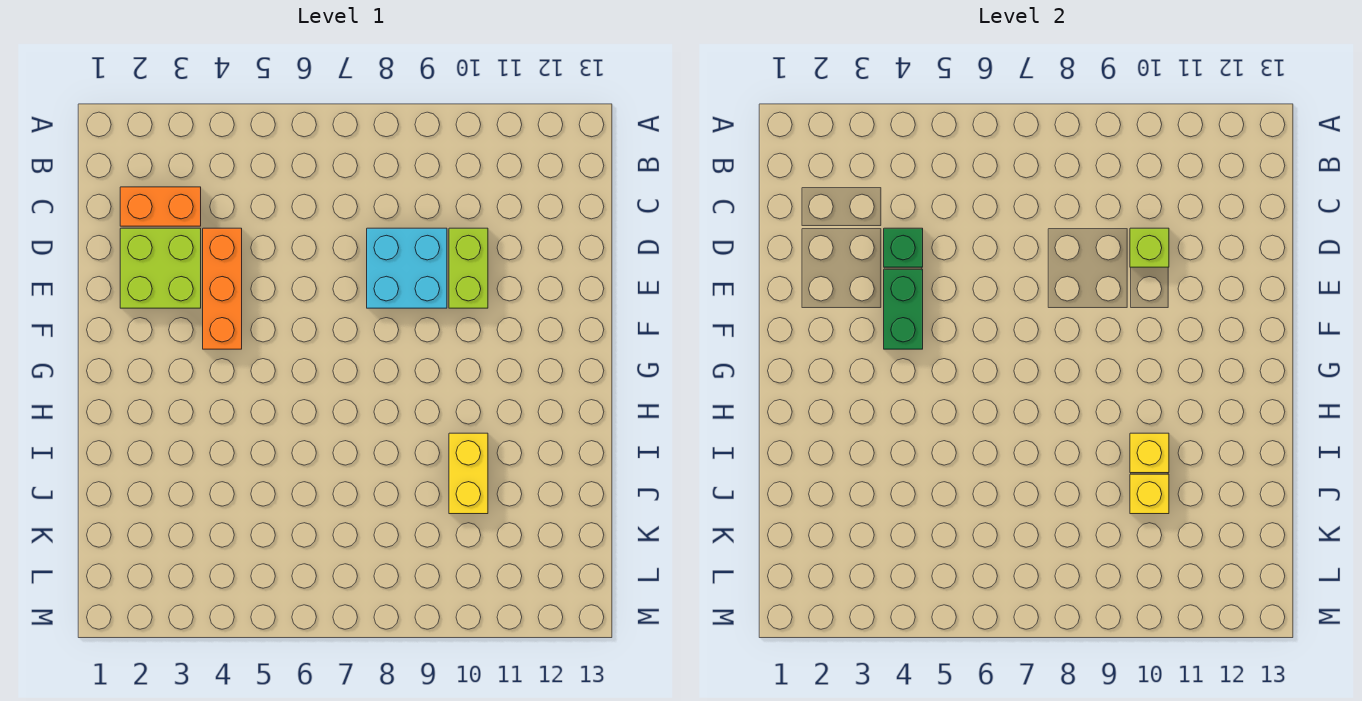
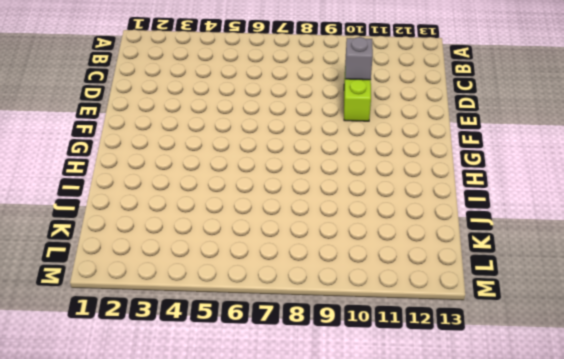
grey brick D10 level 2 -> lime brick D10 level 2
none -> orange brick C2:C3 level 1
none -> lime brick D2:E3 level 1

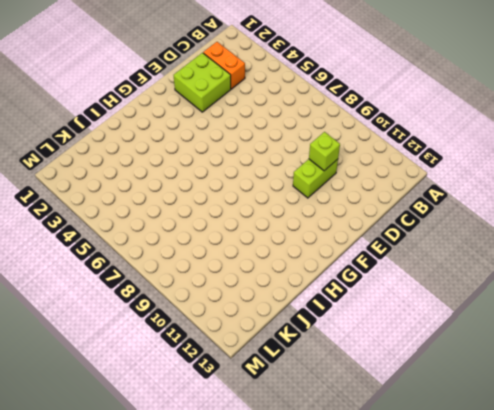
none -> orange brick D4:F4 level 1
none -> cyan brick D8:E9 level 1

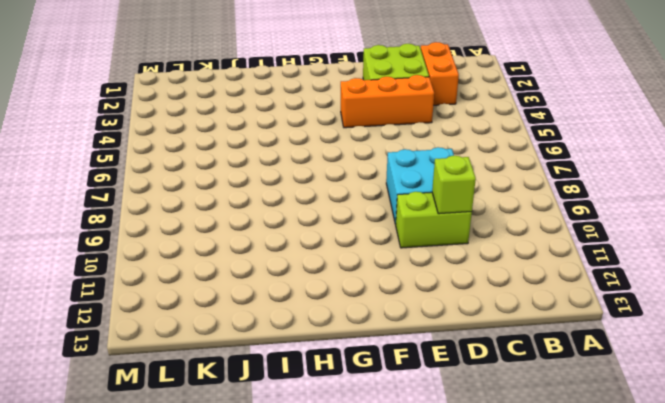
none -> yellow brick I10:J10 level 1
none -> green brick D4 level 2

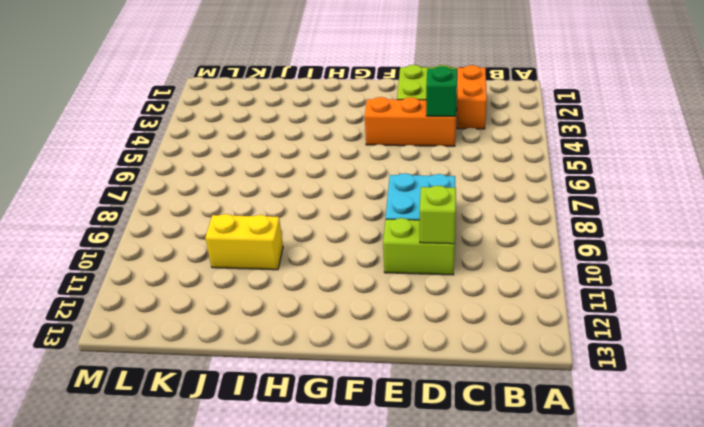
none -> green brick E4:F4 level 2
none -> yellow brick I10 level 2

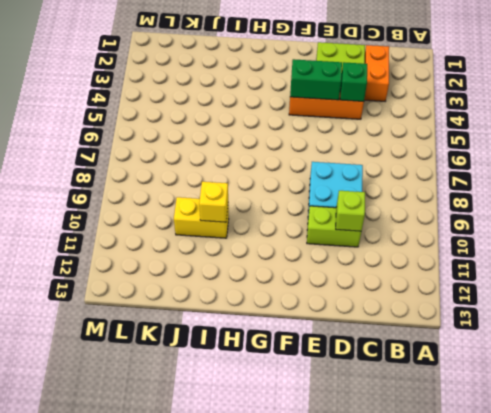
none -> yellow brick J10 level 2

